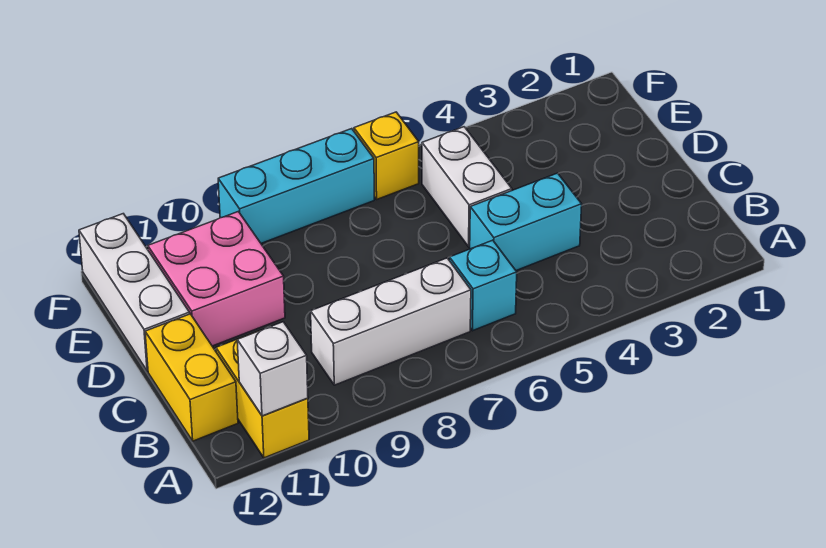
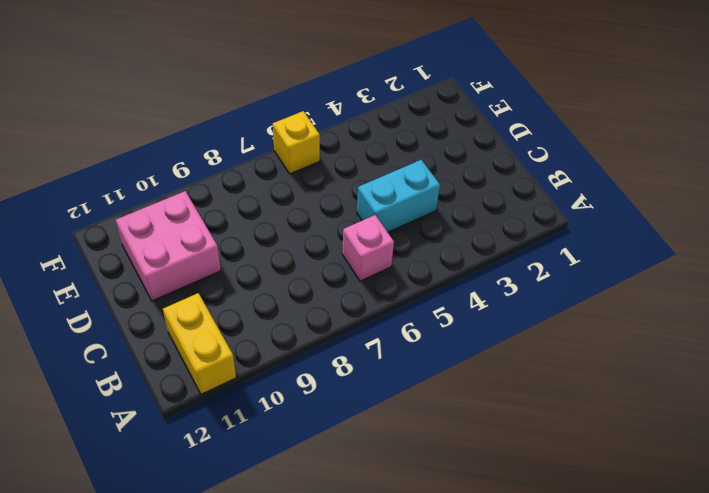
pink brick B6 level 1 -> cyan brick B6 level 1
none -> white brick B7:B9 level 1
none -> yellow brick B12:C12 level 1

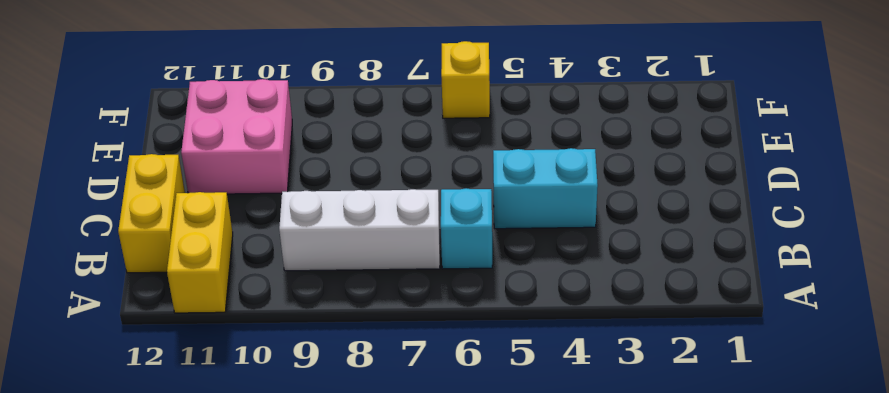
none -> white brick D5:E5 level 1
none -> white brick D12:F12 level 1

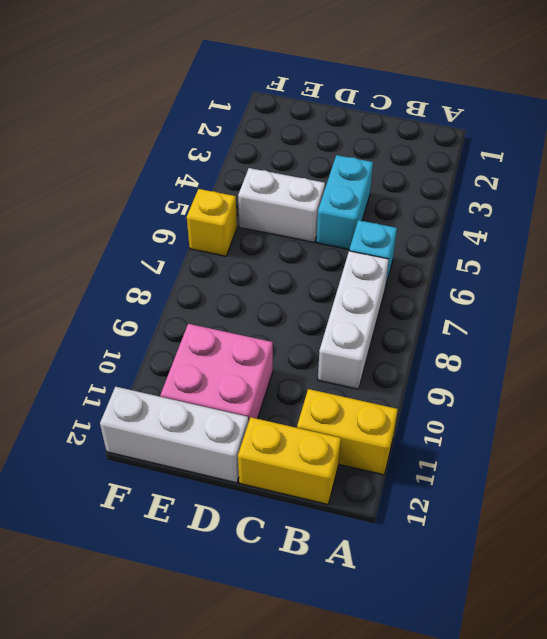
none -> cyan brick F7:F9 level 1
none -> white brick A11 level 2

